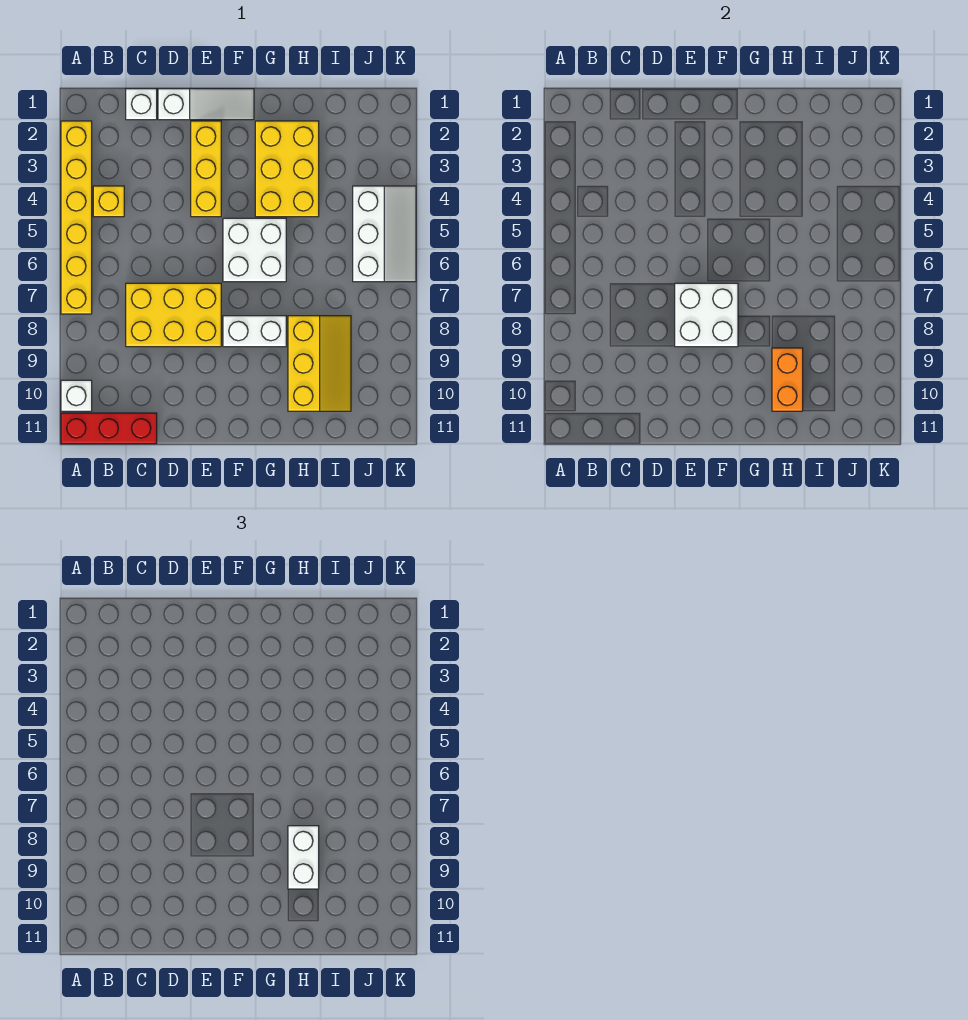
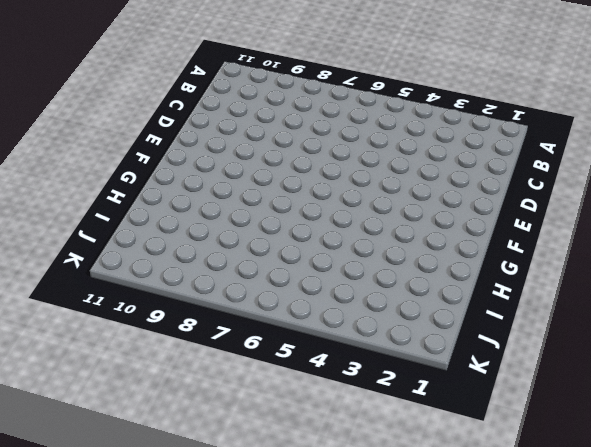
none -> yellow brick A2:A7 level 1
none -> white brick A10 level 1
none -> red brick A11:C11 level 1

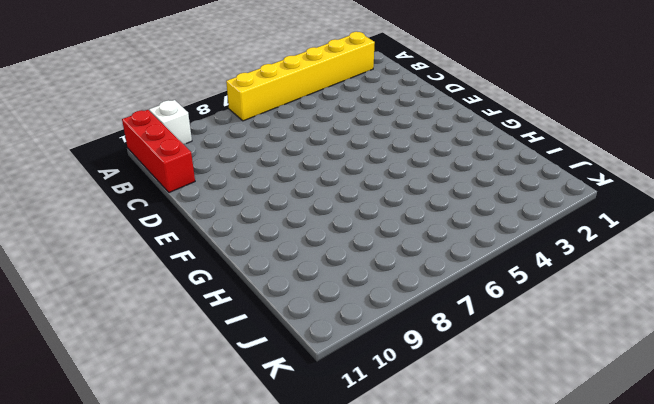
none -> yellow brick B4 level 1
none -> white brick C1 level 1
none -> yellow brick C7:E8 level 1

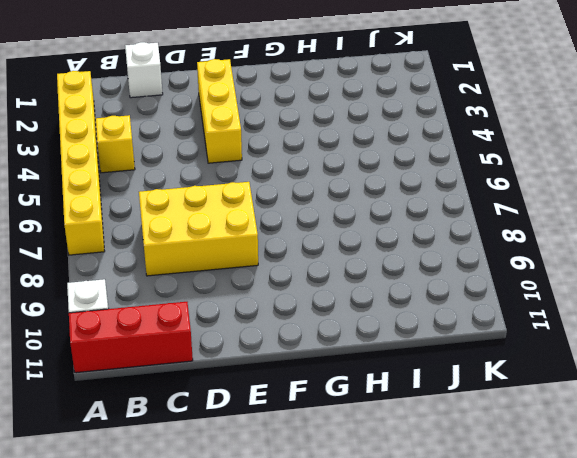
none -> white slope D1:F1 level 1 top D
none -> white brick F5:G6 level 1
none -> white brick F8:G8 level 1

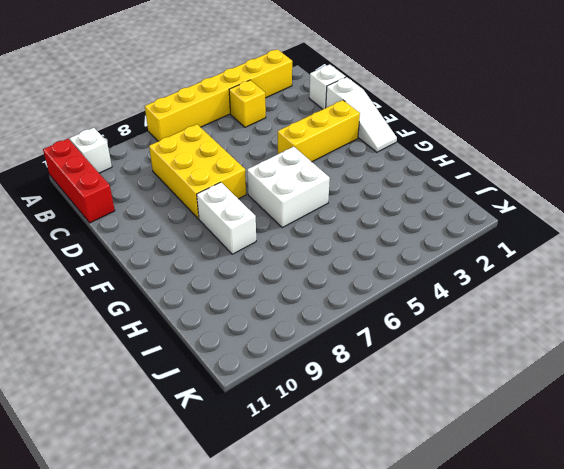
none -> yellow brick G2:H4 level 1
none -> yellow slope H8:I10 level 1 top H
none -> white slope J4:K6 level 1 top J

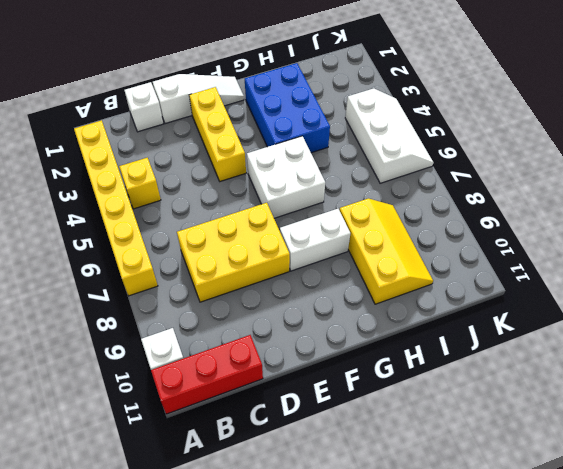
blue brick G2:H4 level 1 -> yellow brick G2:H4 level 1
none -> white brick E7:F8 level 2
none -> orange brick H9:H10 level 2
none -> white brick H8:H9 level 3

